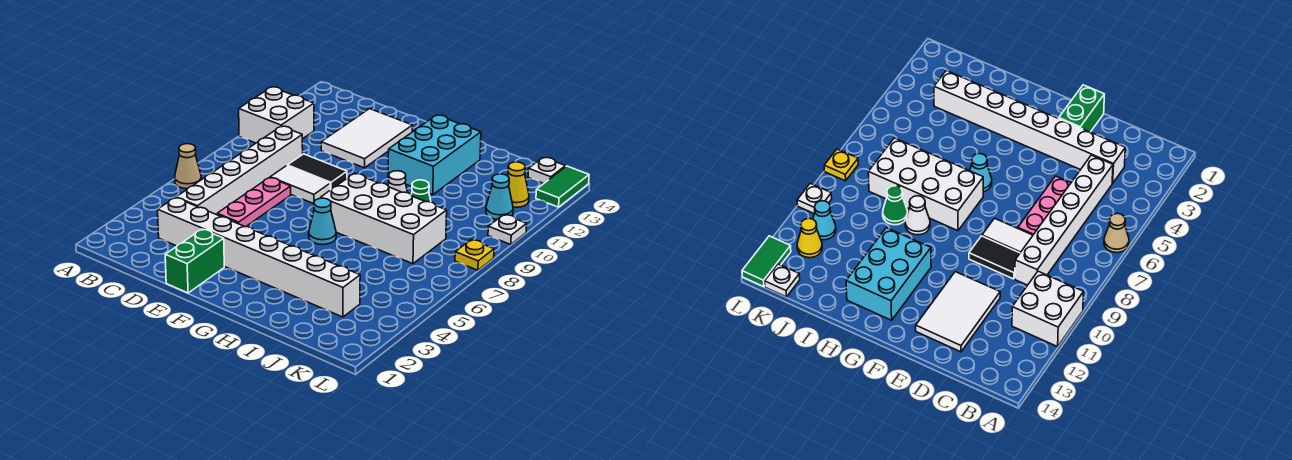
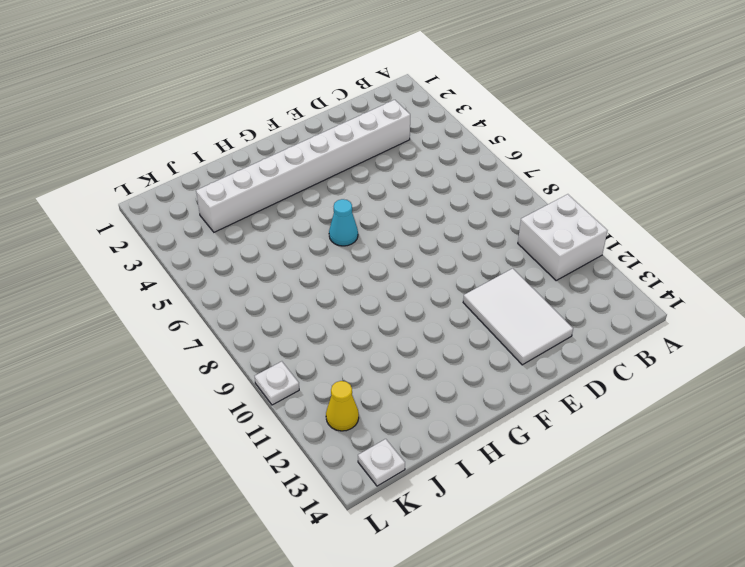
none -> tan cone A6 level 1
none -> white brick C4:C9 level 1
none -> pink plate D5:D7 level 1

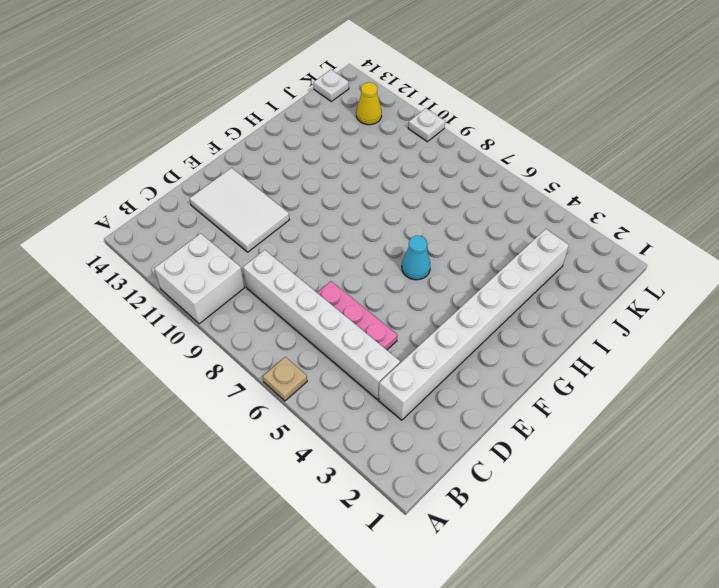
tan plate A6 level 1 -> tan cone A6 level 1
none -> white tile D8:E8 level 1
none -> black tile D9:E9 level 1
none -> green brick E1:E2 level 1

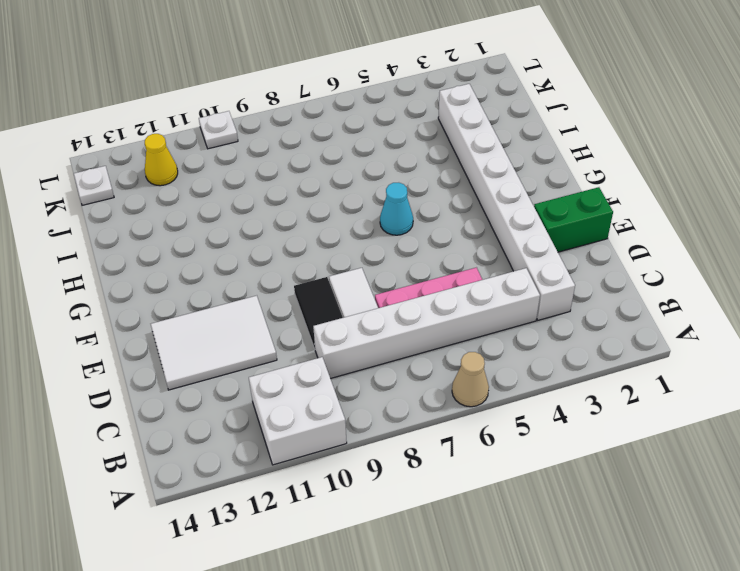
none -> white brick G7:J8 level 1
none -> cyan brick G11:H13 level 1
none -> white cone H9 level 1

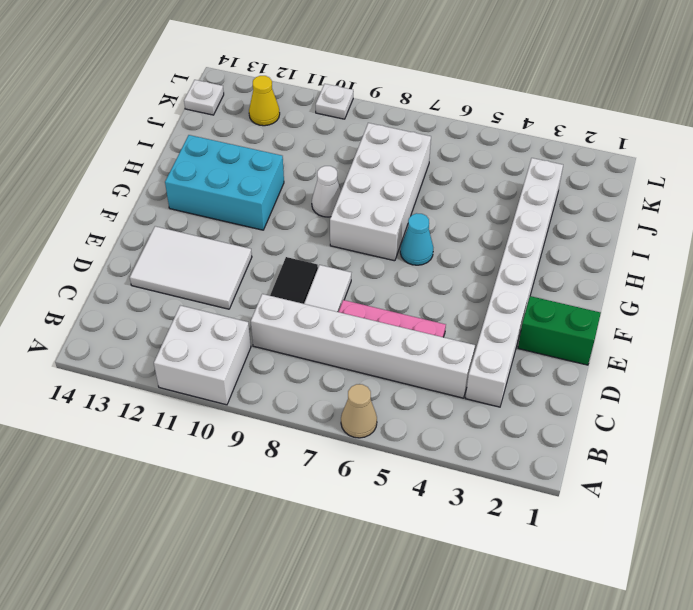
none -> green cone I9 level 1
none -> cyan cone K11 level 1
none -> yellow plate L8 level 1

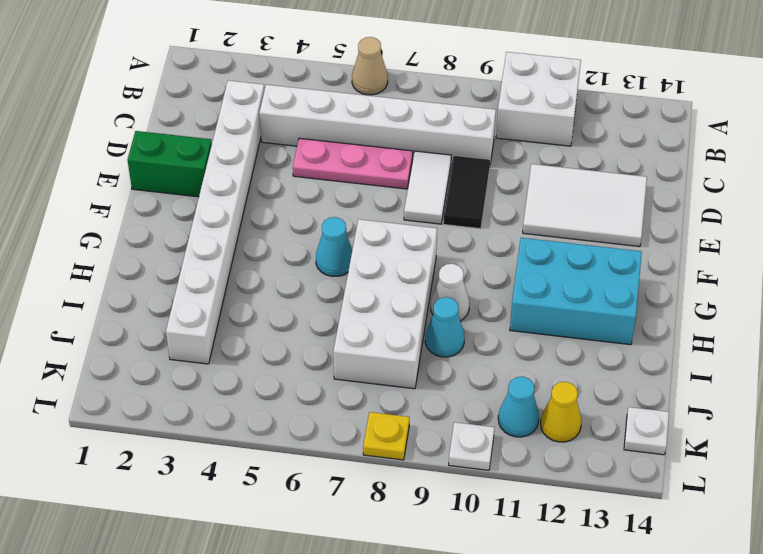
cyan cone I9 level 1 -> green cone I9 level 1
none -> green tile L13:L14 level 1

